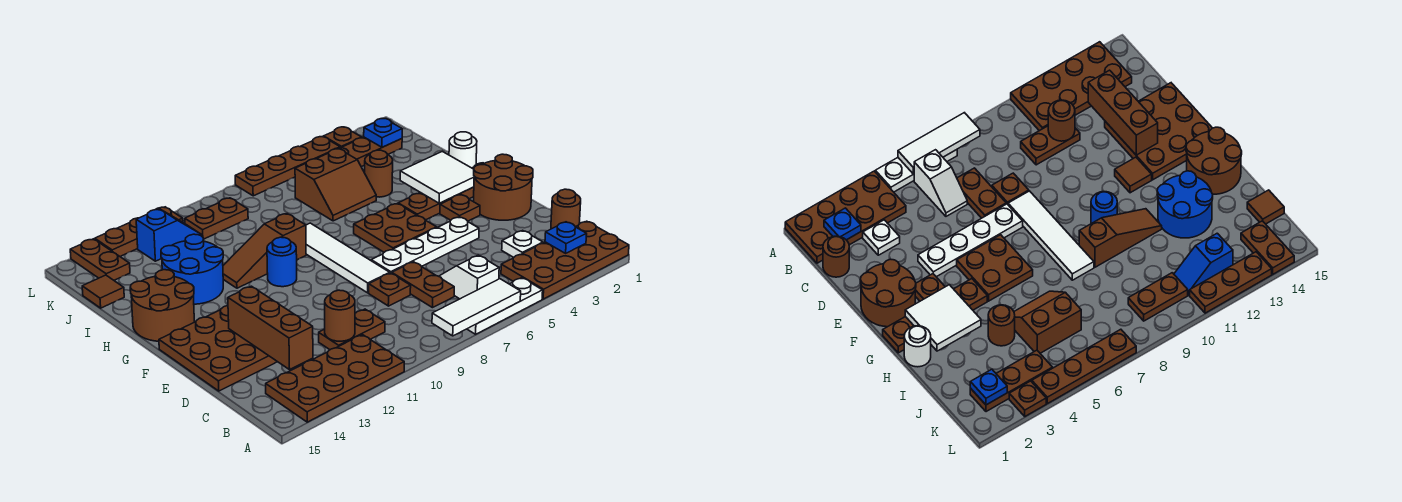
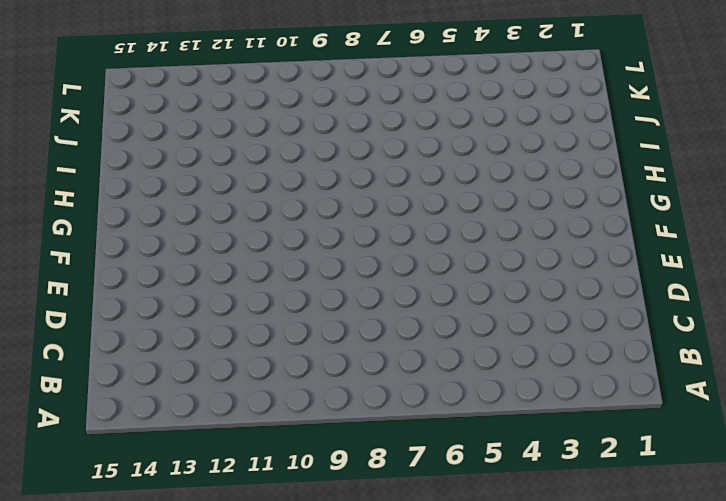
none -> brown plate A1:B4 level 1
none -> white plate A5:A7 level 1
none -> brown plate A11:B14 level 1
none -> white slope B6:C6 level 1 top B

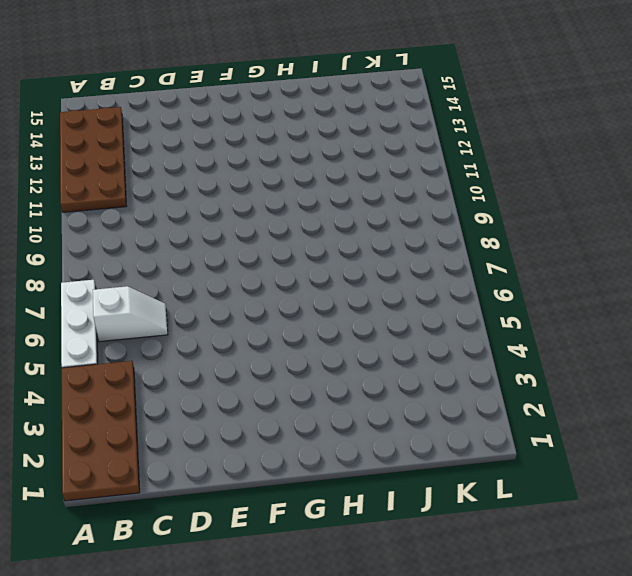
none -> brown round brick C1 level 1
none -> white plate C3 level 1
none -> brown plate C7:D7 level 1
none -> brown plate C10:C11 level 1

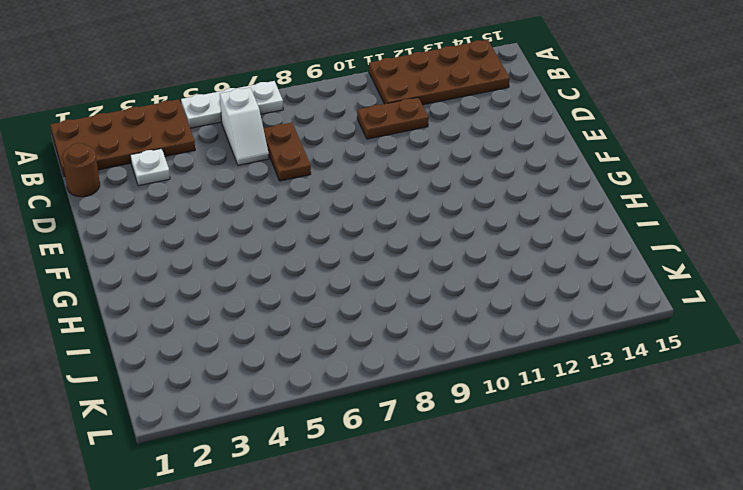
none -> brown plate D8 level 1
none -> brown plate D13:F15 level 1
none -> brown round brick E1:F2 level 1
none -> white plate E4:E7 level 1

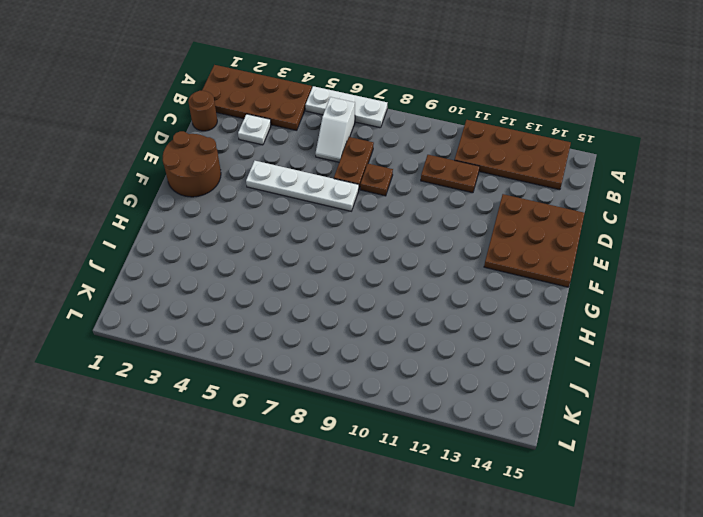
none -> white tile E8:H8 level 1
none -> brown plate F3 level 1
none -> brown plate F5:G6 level 1
none -> brown tile F12 level 1

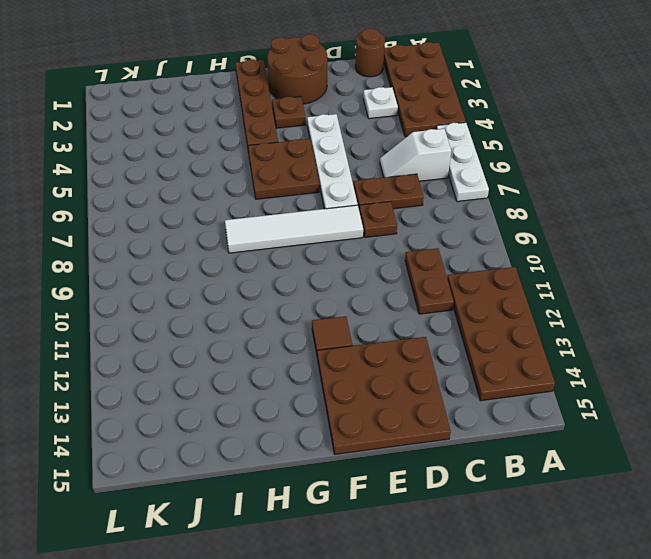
none -> blue round brick G10 level 1
none -> brown round brick G14:H15 level 1
none -> white round brick H1 level 1
none -> brown slope H9:H11 level 1 top 9

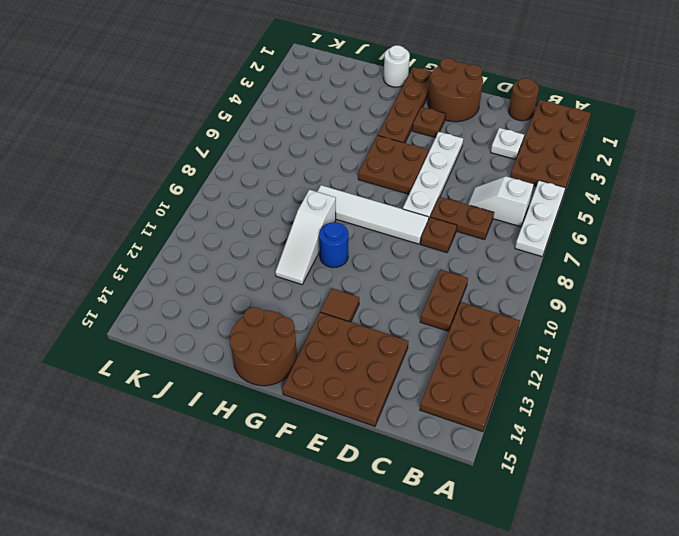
white slope H9:H11 level 1 top 9 -> brown slope H9:H11 level 1 top 9
none -> blue round brick H12:I13 level 1
none -> brown round brick I4 level 1
none -> brown slope I5:J6 level 1 top J
none -> brown tile J15 level 1

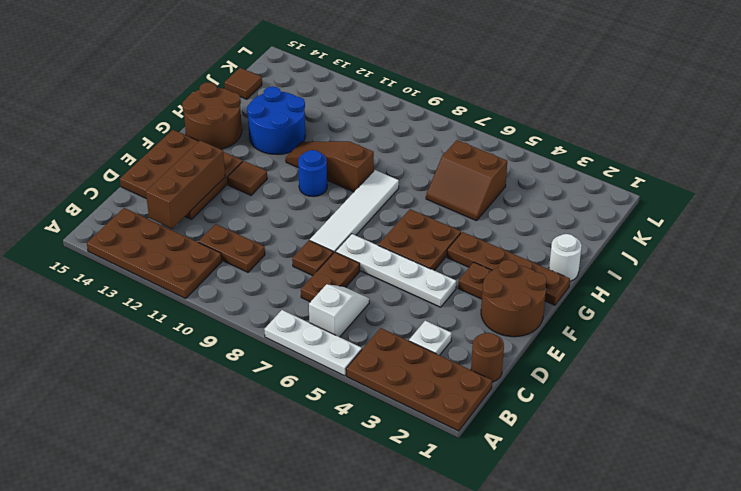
none -> brown round brick I4 level 1
none -> brown plate K2:K4 level 1
none -> brown plate K9:K10 level 1
none -> blue slope K11:K12 level 1 top 12

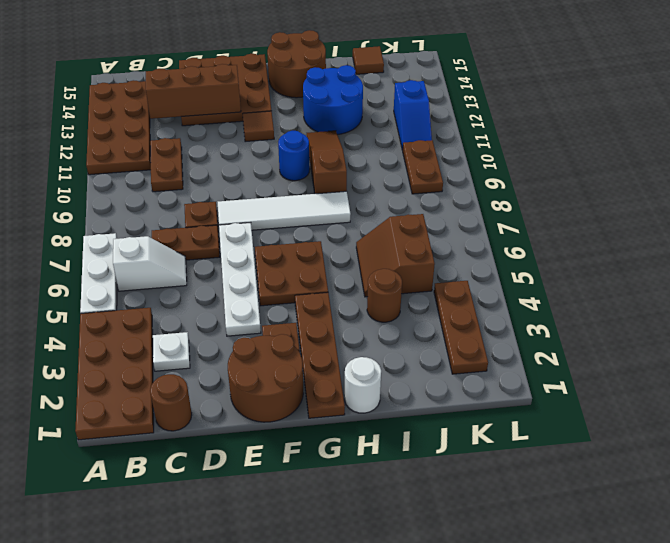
none -> brown plate K14:L14 level 1
none -> brown plate L3 level 1
none -> brown plate L4:L7 level 1
none -> brown plate L11:L13 level 1

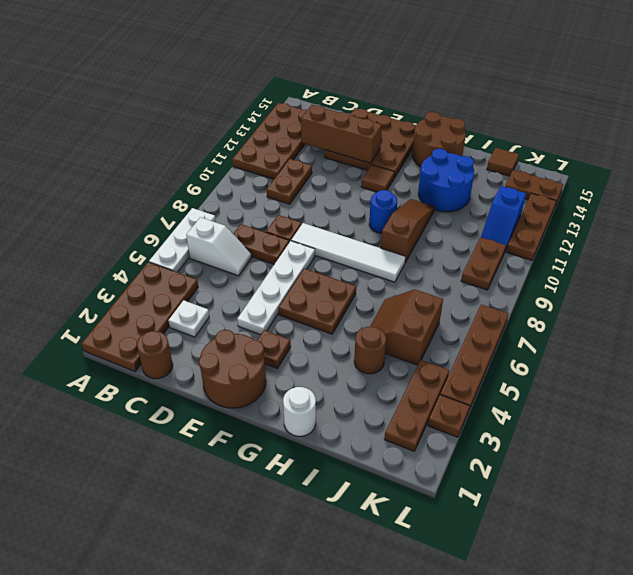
none -> brown plate G1:G4 level 1
none -> white tile A6:A8 level 2
none -> blue plate B2 level 2
none -> brown round brick C11 level 2

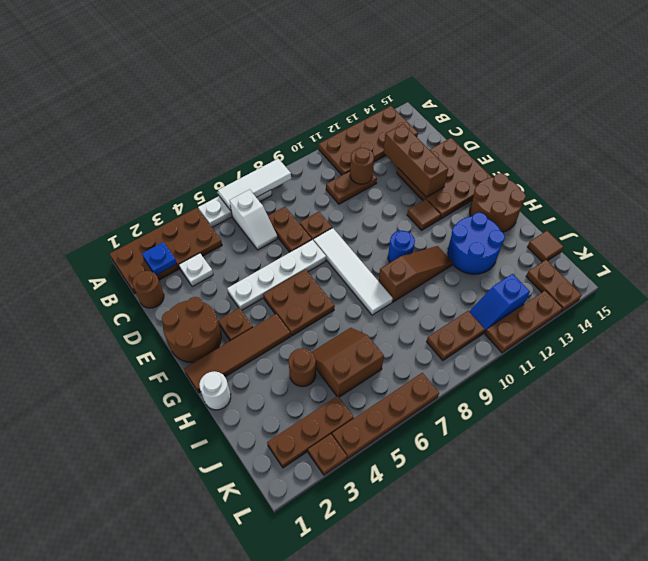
brown tile G1:G4 level 1 -> brown plate G1:G4 level 1
none -> white tile G2:H3 level 2
none -> blue plate K2 level 2

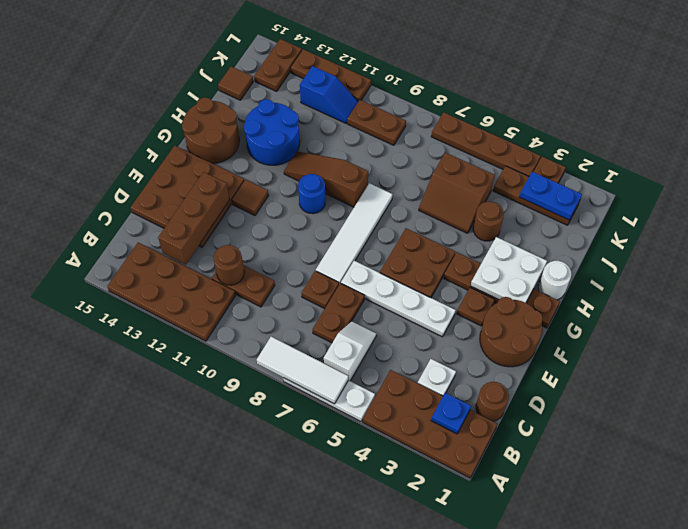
white plate G2:H3 level 2 -> white tile G2:H3 level 2
blue plate K2:K3 level 2 -> blue plate K2 level 2

